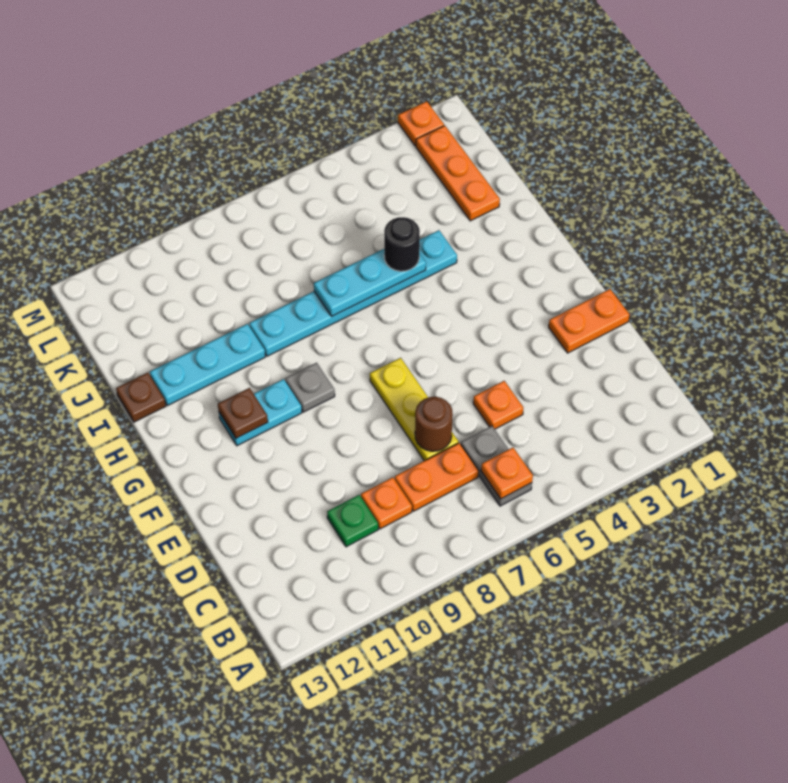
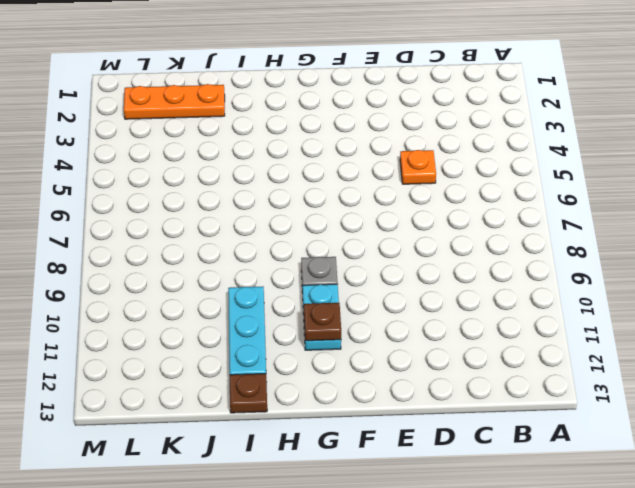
none -> grey plate B6:C6 level 1
none -> orange plate C7:C8 level 1
none -> orange plate C9 level 1

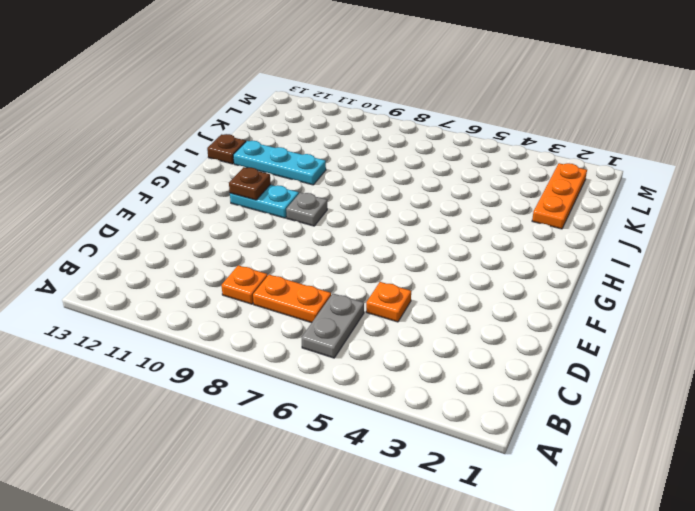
none -> green plate C10 level 1
none -> yellow plate D7:F7 level 1
none -> orange plate E1:E2 level 1

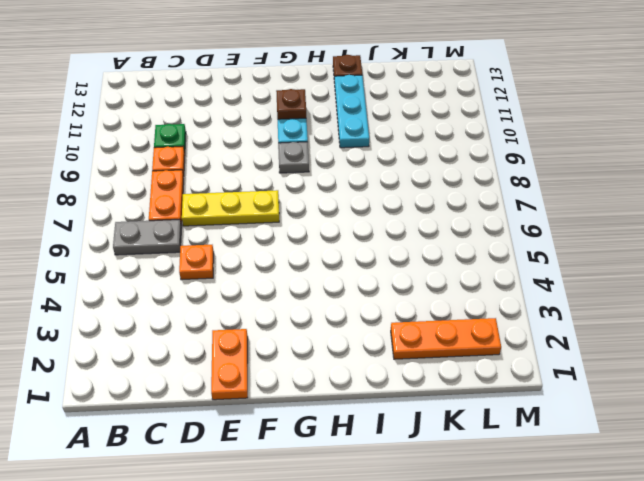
none -> cyan plate I4:I9 level 1
none -> orange plate M2 level 1
none -> orange plate B6 level 2

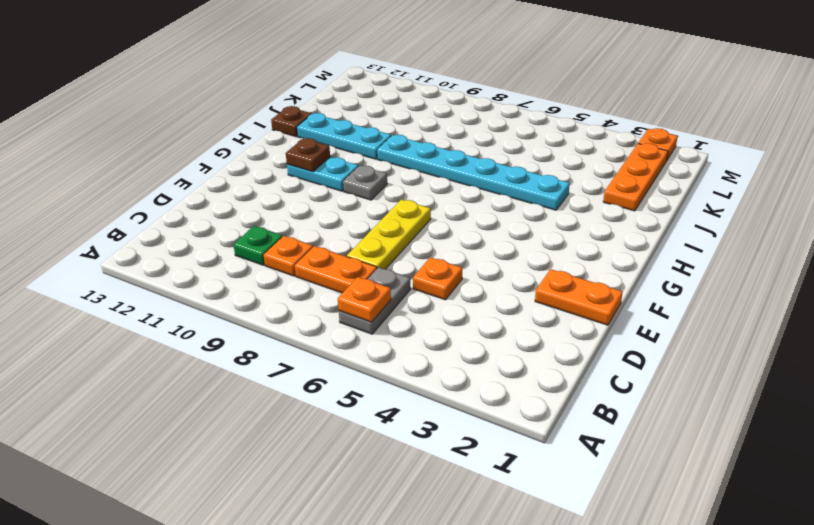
none -> brown round brick D7 level 2
none -> cyan plate I5:I7 level 2
none -> black round brick I5 level 3

